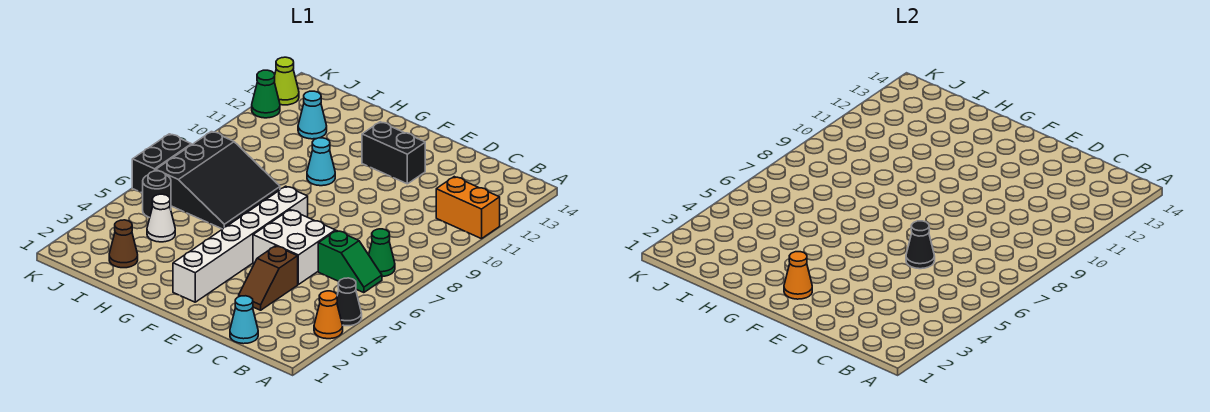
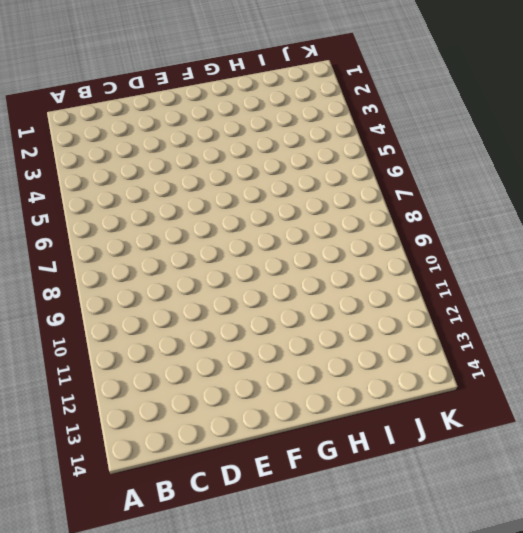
none -> orange cone A3 level 1
none -> black cone A4 level 1
none -> orange brick A11:B11 level 1

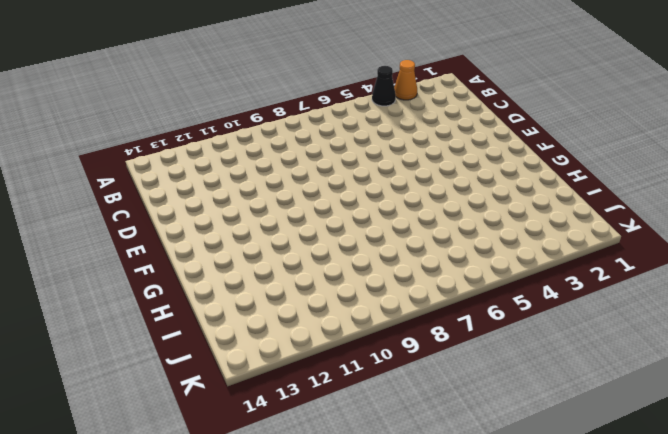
none -> orange brick A11:B11 level 1
none -> green slope B6:C6 level 1 top C
none -> green cone B7 level 1

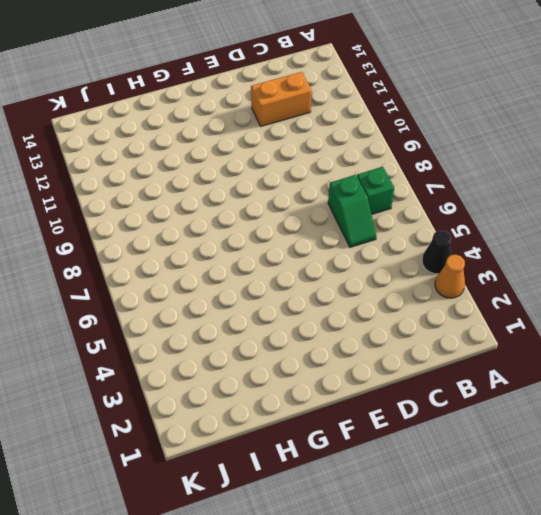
green brick B7 level 1 -> green cone B7 level 1
green slope C6:C7 level 1 top 7 -> green slope B6:C6 level 1 top C
orange brick C12:D12 level 1 -> orange brick A11:B11 level 1
none -> cyan cone C1 level 1
none -> brown slope D3:D4 level 1 top 4
none -> white brick D5:E6 level 1

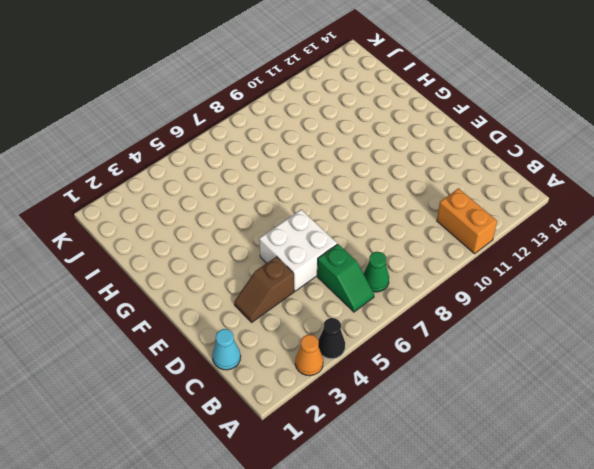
none -> black brick E12:F12 level 1
none -> white brick F2:F7 level 1
none -> cyan cone G10 level 1

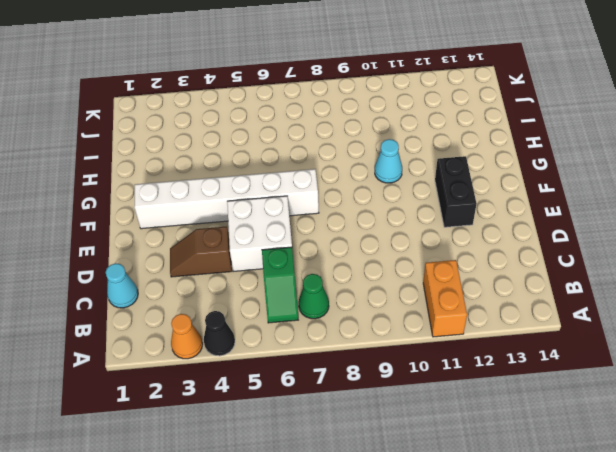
none -> black slope H6:J8 level 1 top J
none -> brown cone I2 level 1
none -> white cone I4 level 1

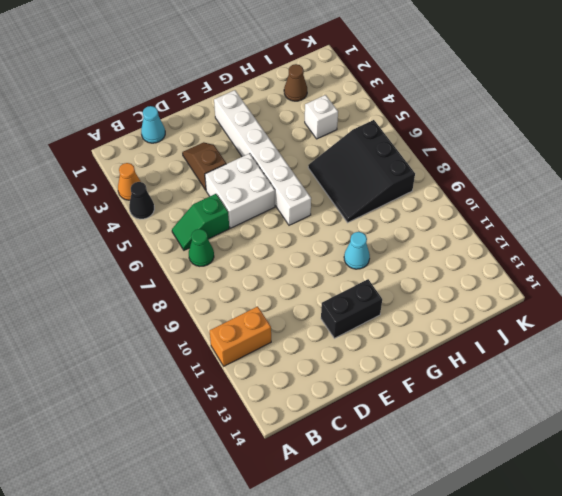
white brick I4 level 1 -> white cone I4 level 1
none -> cyan cone I12 level 1
none -> black round brick J5 level 1
none -> black brick K6:K7 level 1

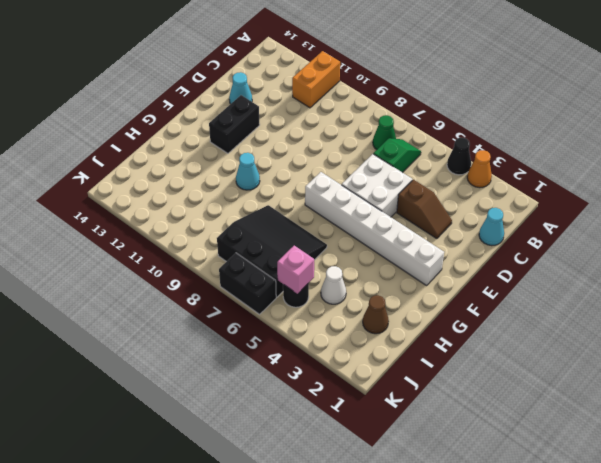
cyan cone D13 level 1 -> cyan cone I12 level 1
pink brick J5 level 2 -> none
none -> green cone K12 level 1
none -> lime cone K13 level 1
none -> black cone D6 level 2

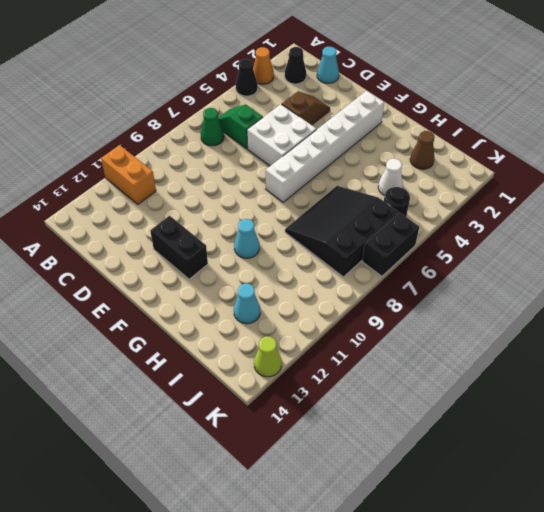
black cone B2 level 1 -> black cone D6 level 2
none -> green cone K12 level 1
none -> orange cone F2 level 2

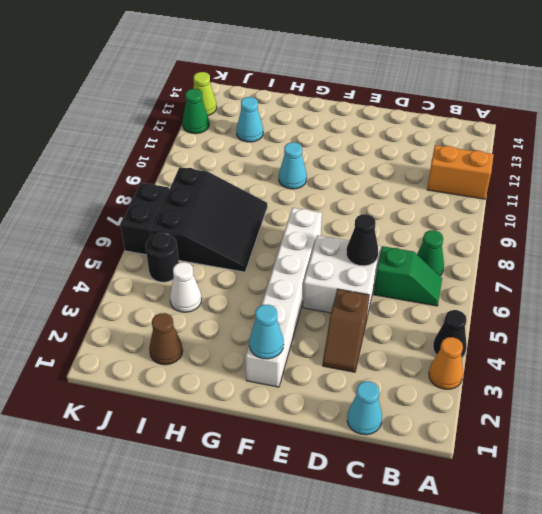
cyan cone F2 level 2 -> orange cone F2 level 2
none -> black brick E12:F12 level 1

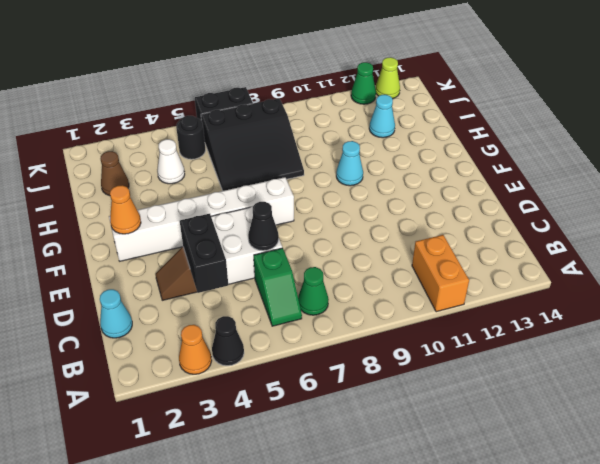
black brick C4:D4 level 2 -> black brick E12:F12 level 1

